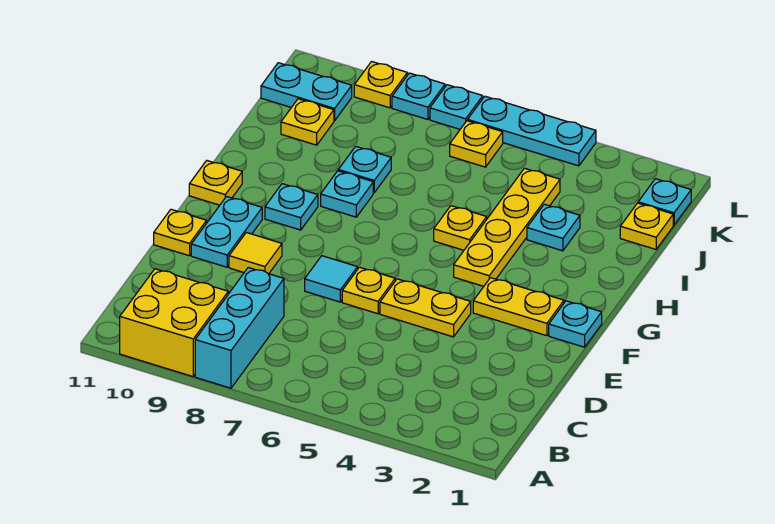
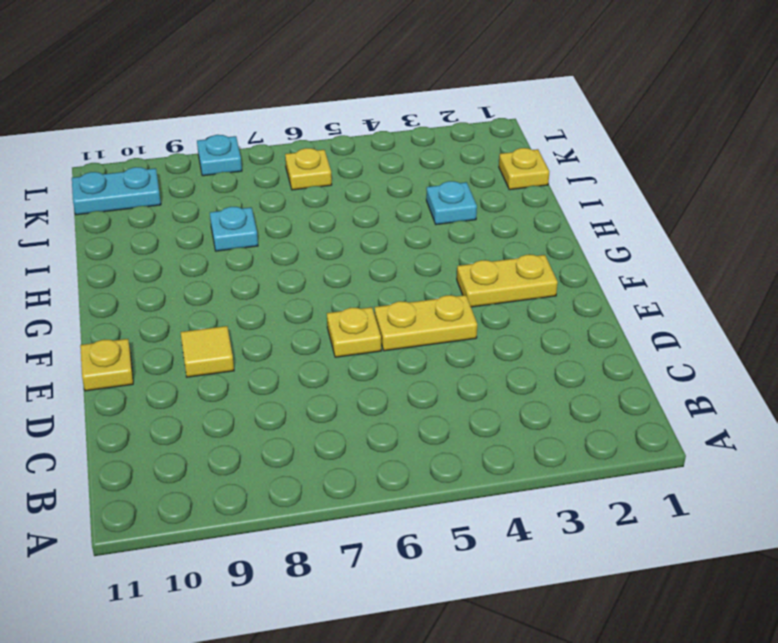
none -> cyan brick A8:C8 level 1
none -> yellow brick A9:B10 level 1
none -> cyan tile E7 level 1

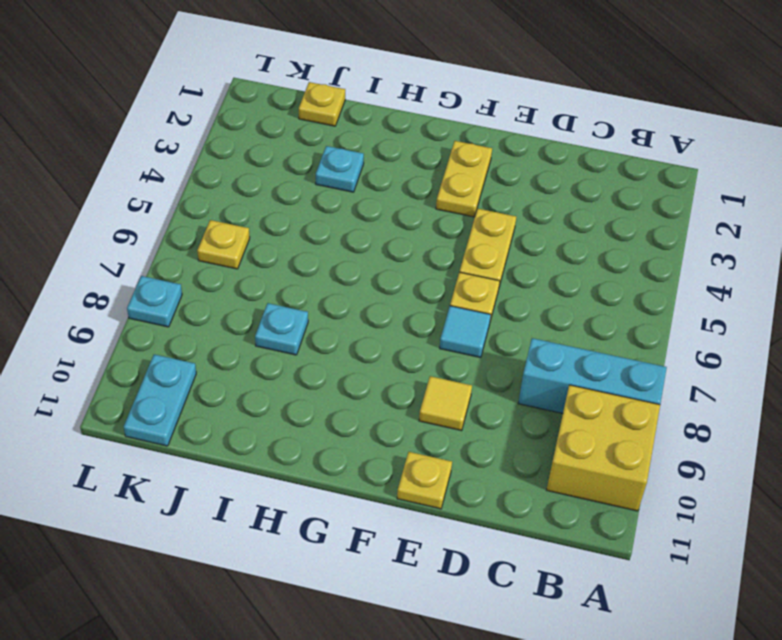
none -> cyan plate E10:F10 level 1
none -> cyan plate F1 level 1
none -> yellow plate G4:J4 level 1

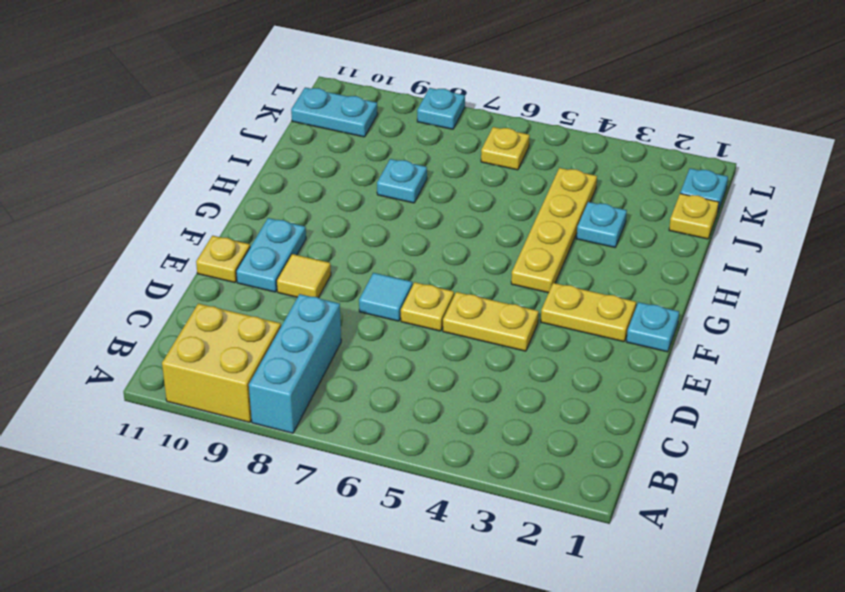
none -> cyan plate G9 level 1
none -> yellow plate G11 level 1
none -> yellow plate H5 level 1

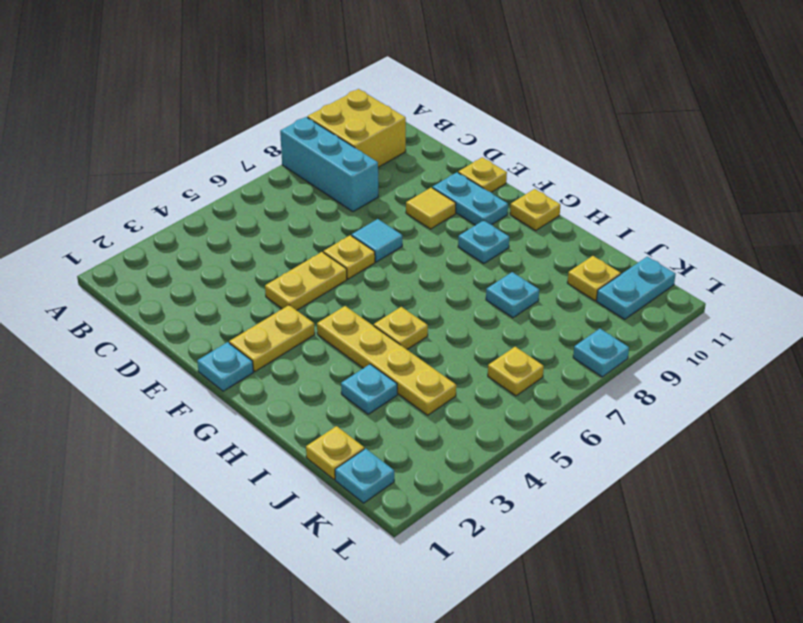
none -> cyan plate H8 level 1
none -> cyan plate L4:L6 level 1
none -> cyan plate L7 level 1

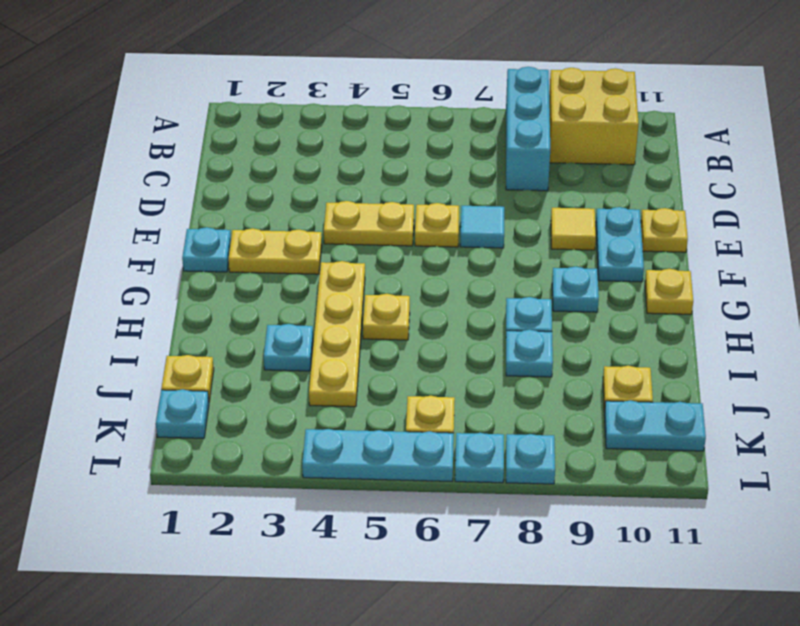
none -> yellow plate L9 level 1

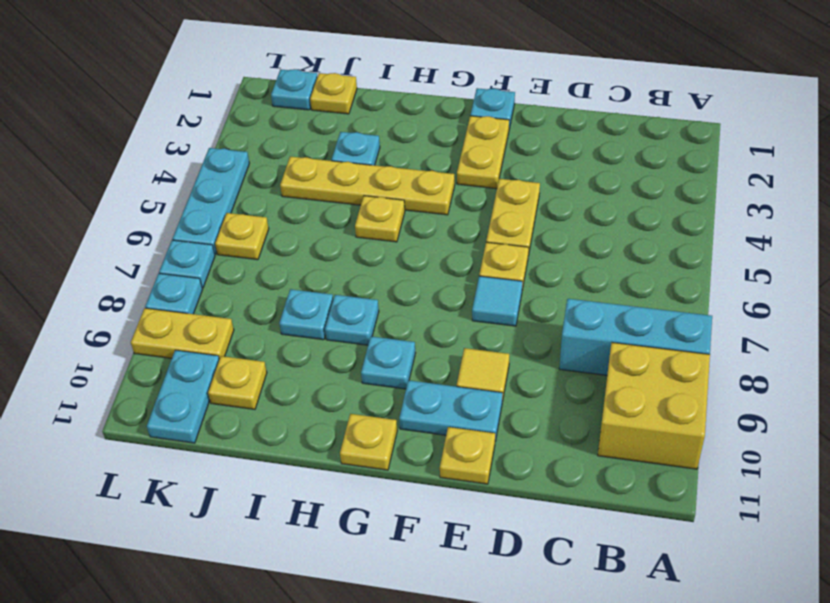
yellow plate K9:L9 level 1 -> yellow plate L9 level 1

